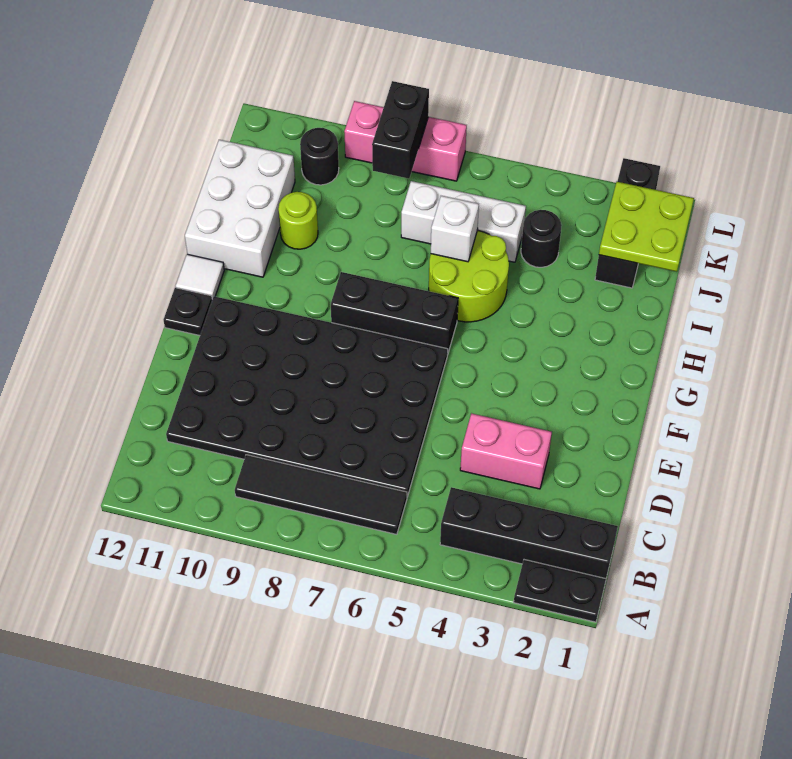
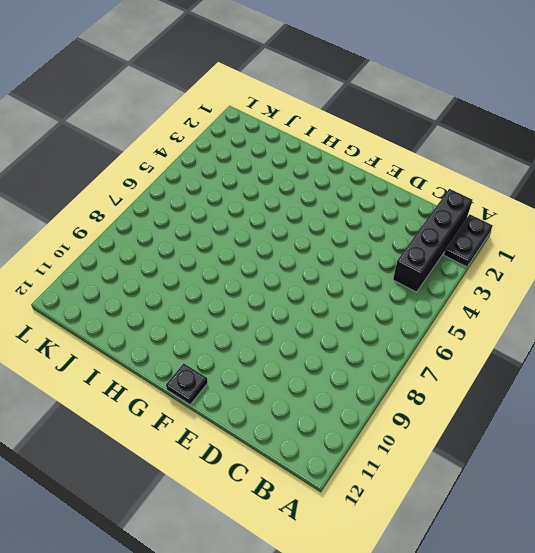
none -> black tile B6:B9 level 1
none -> black plate C6:F11 level 1
none -> pink brick D3:D4 level 1

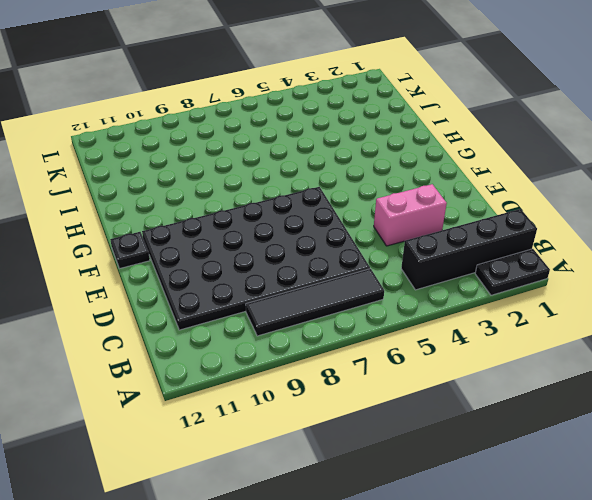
none -> black brick G6:G8 level 1
none -> white tile G12 level 1
none -> lime round brick H5:I6 level 1

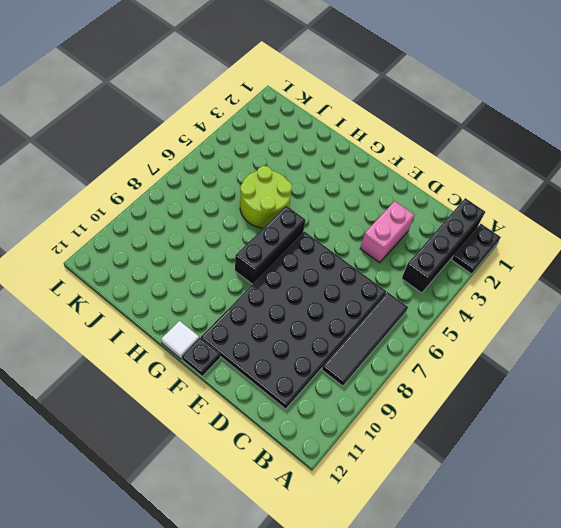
none -> white brick H11:J12 level 1
none -> lime round brick I10 level 1
none -> black brick J2:L2 level 1

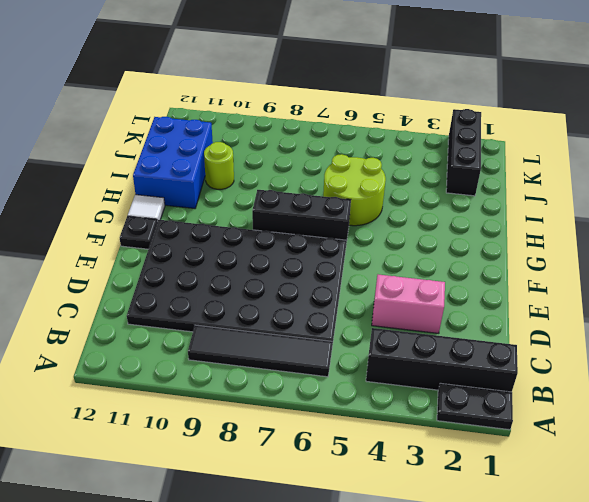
blue brick H11:J12 level 1 -> white brick H11:J12 level 1
none -> black round brick J4 level 1
none -> white brick J5:J7 level 1
none -> black round brick K10 level 1

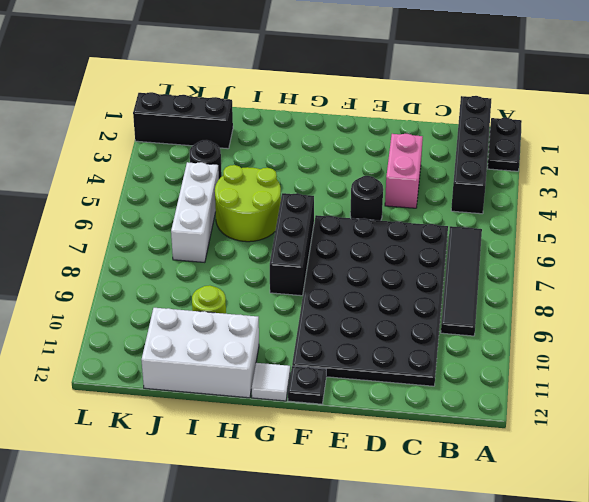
black round brick E5 level 1 -> black round brick K10 level 1
none -> pink brick L7:L9 level 1
none -> white brick I6 level 2
none -> lime plate J1:K2 level 2

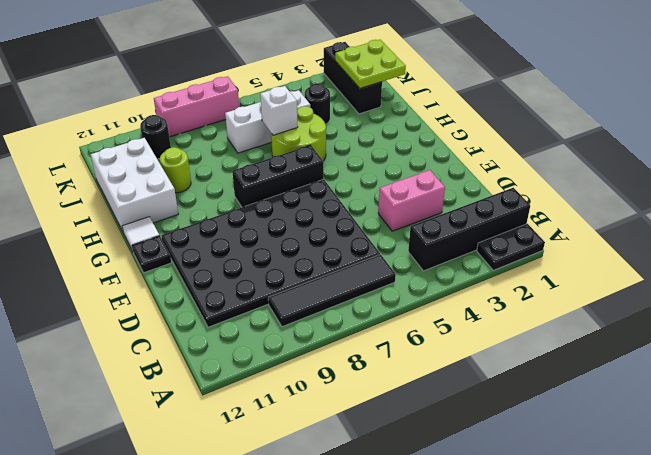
none -> black brick K8:L8 level 2

